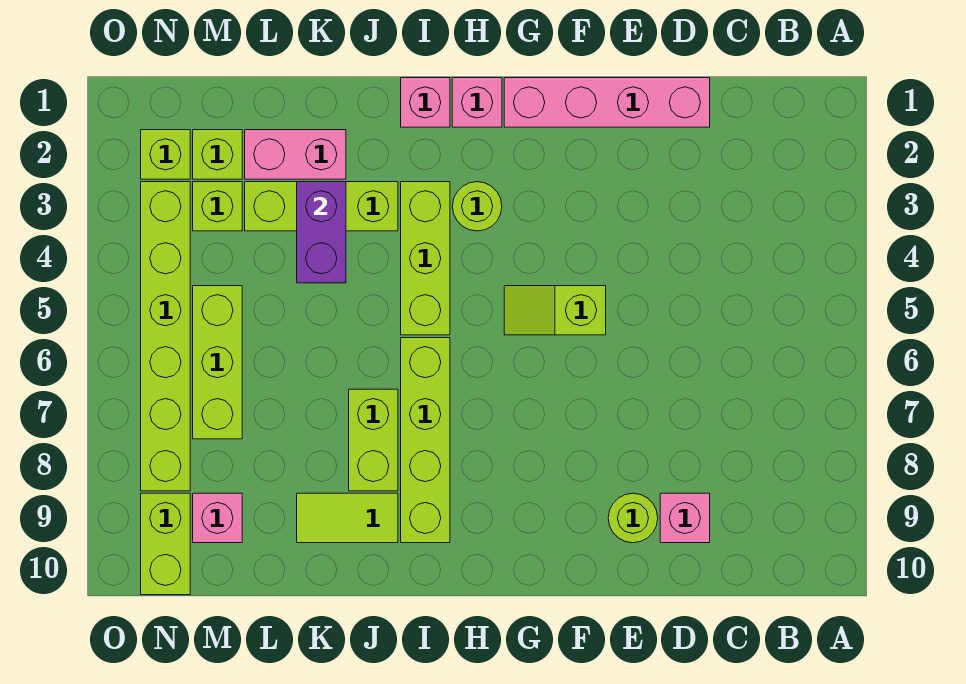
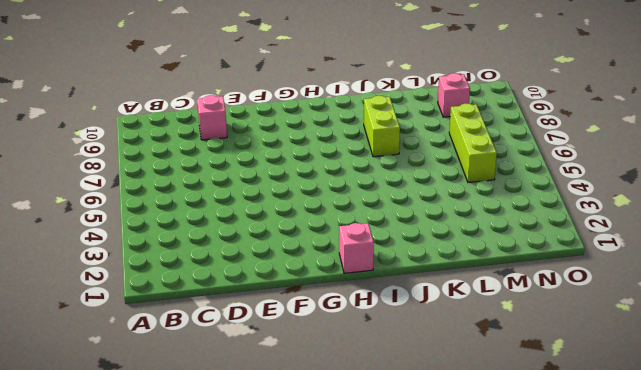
none -> pink brick D1:G1 level 1
none -> lime round brick E9 level 1
none -> lime slope F5:G5 level 1 top F

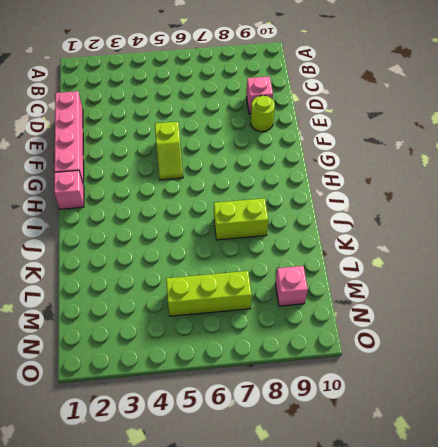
none -> lime round brick H3 level 1
none -> pink brick I1 level 1
none -> lime brick I3:I5 level 1

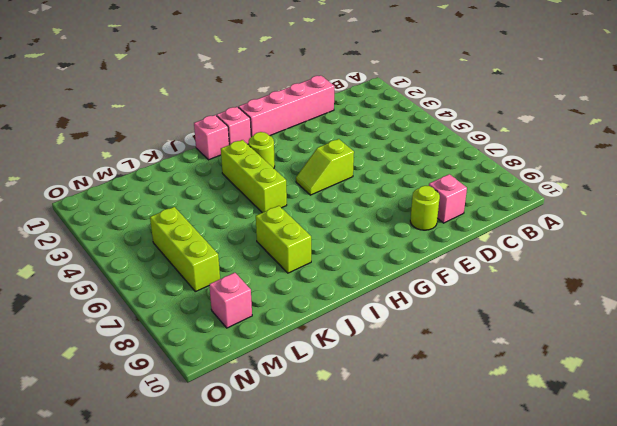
none -> lime brick I6:I9 level 1
none -> lime brick J3:L3 level 1
none -> lime tile J9:K9 level 1

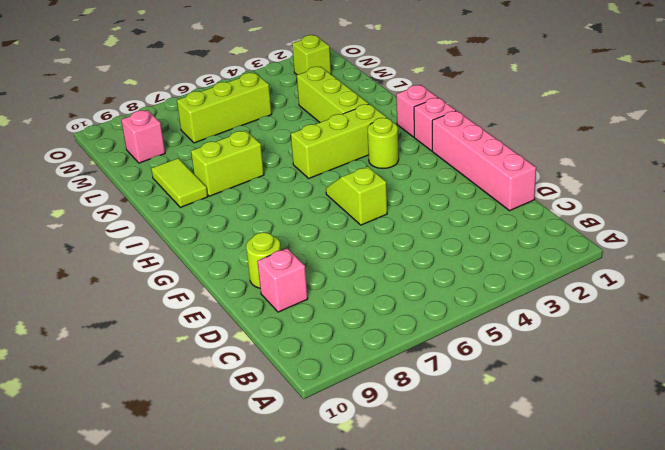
none -> lime brick I6:I9 level 1
none -> pink brick K2:L2 level 1
none -> lime brick M2 level 1

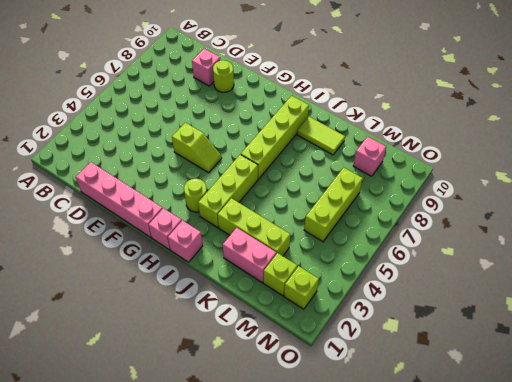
none -> lime brick J7:J8 level 1
none -> lime brick M3 level 1
none -> lime brick N3:N8 level 1

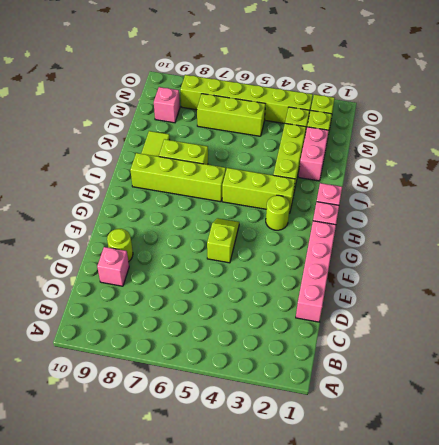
none -> lime brick N9:N10 level 1
none -> purple brick K3:K4 level 2

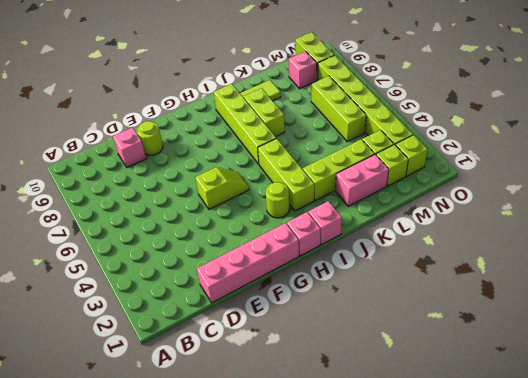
none -> purple brick K3:K4 level 2

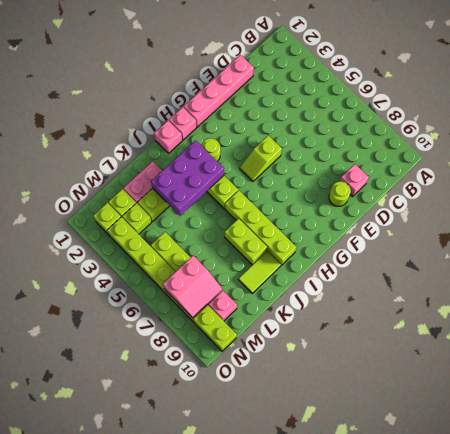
purple brick I3:K4 level 2 -> purple brick K3:K4 level 2
pink slope M7:N8 level 2 top 7 -> none

